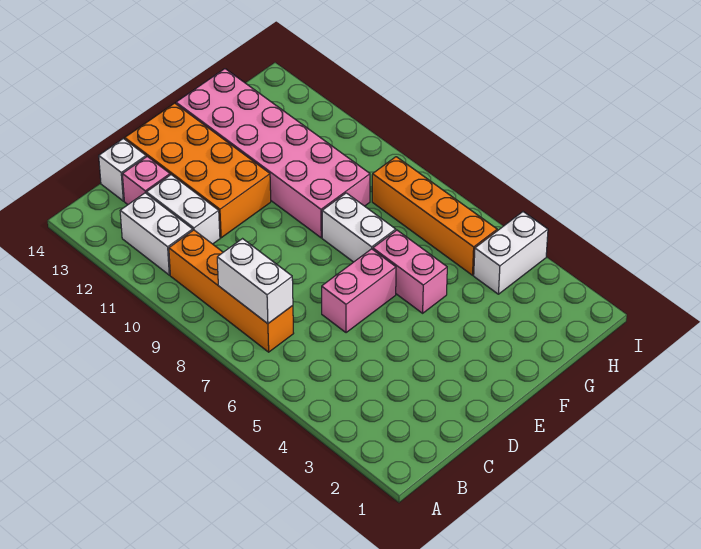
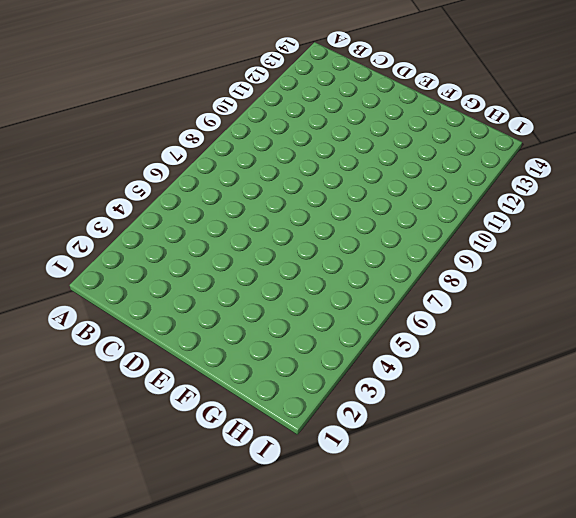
none -> orange brick B7:B10 level 1
none -> white brick B11:B12 level 1
none -> white brick C11:C12 level 1

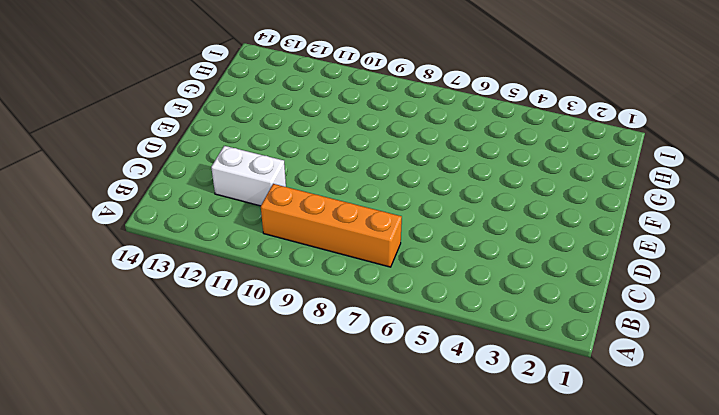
none -> white brick B11:B12 level 1
none -> pink brick C13 level 1
none -> white brick C14 level 1

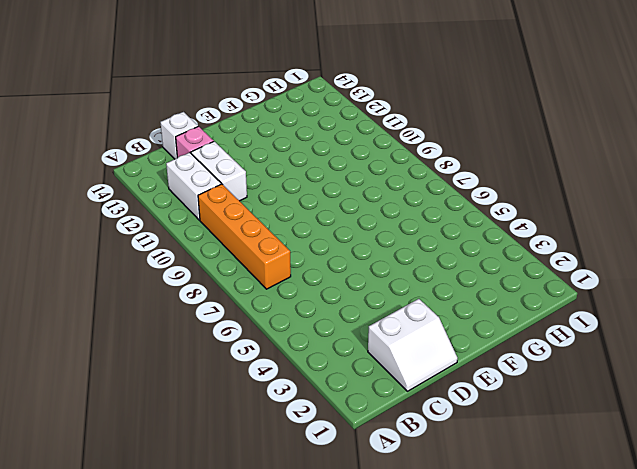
white slope C1:D2 level 1 top 2 -> none
none -> pink brick D6:E6 level 1
none -> orange brick D11:E14 level 1
none -> pink brick F5:F6 level 1

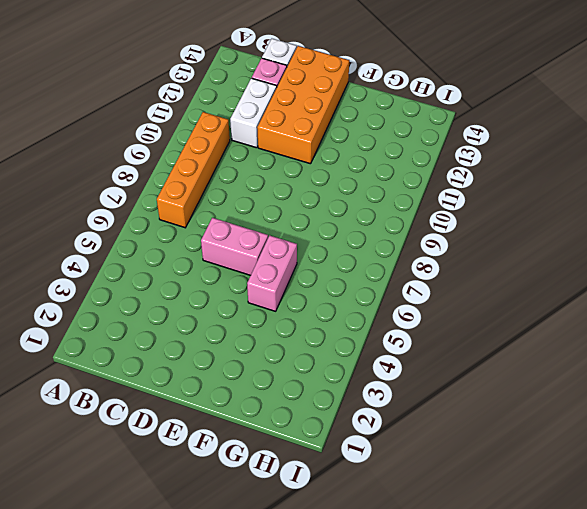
none -> white brick B11:B12 level 1
none -> white brick F7:F8 level 1
none -> pink brick F9:G14 level 1

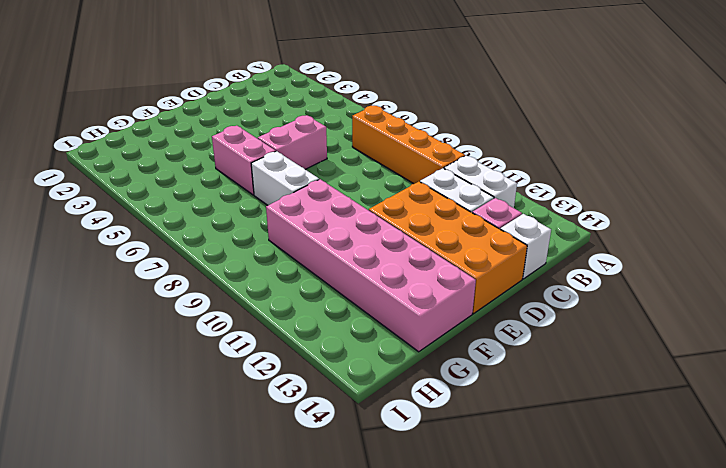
none -> white brick H4:I4 level 1
none -> orange brick H5:H8 level 1
none -> white brick B7:B8 level 2

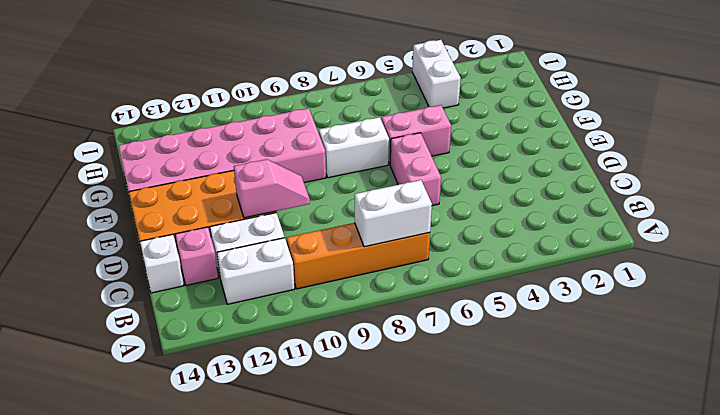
pink slope D10:D11 level 2 top 11 -> none
none -> orange brick H5:H8 level 1

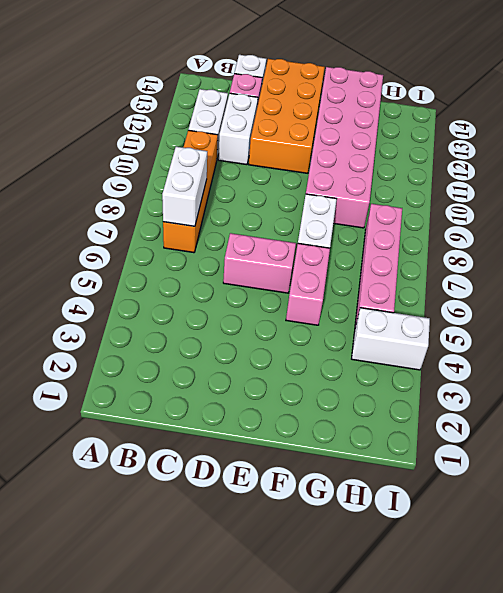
pink brick H5:H8 level 1 -> orange brick H5:H8 level 1

